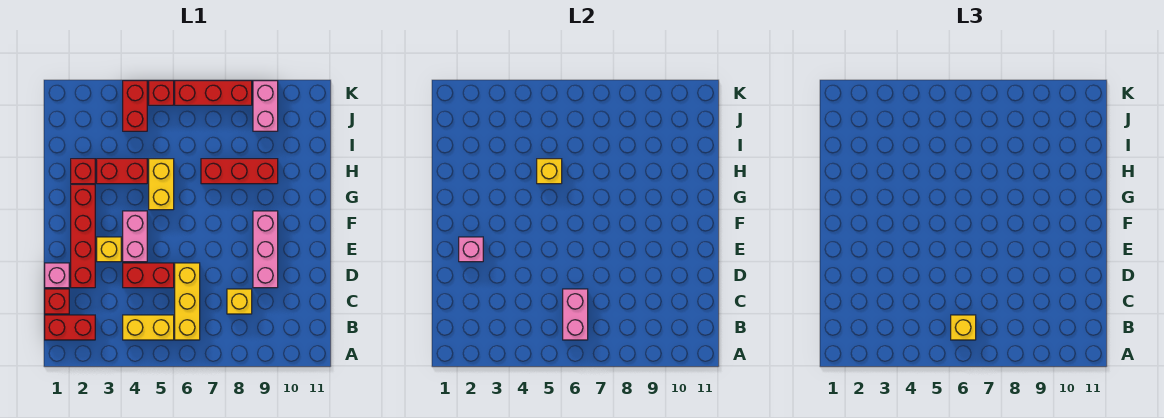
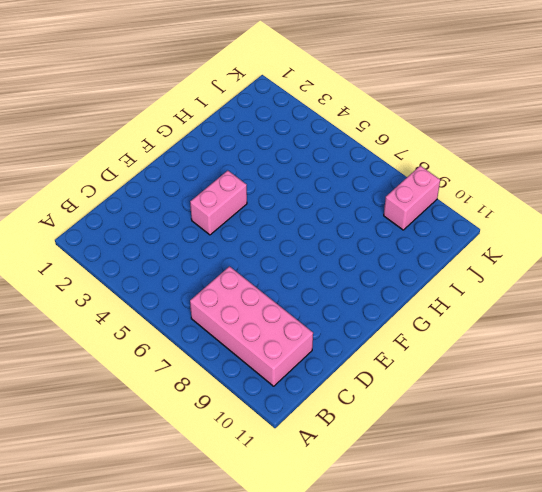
pink brick B7:C10 level 1 -> yellow brick C8 level 1
none -> red brick B1:B2 level 1
none -> yellow brick B4:B5 level 1
none -> yellow brick B6:D6 level 1

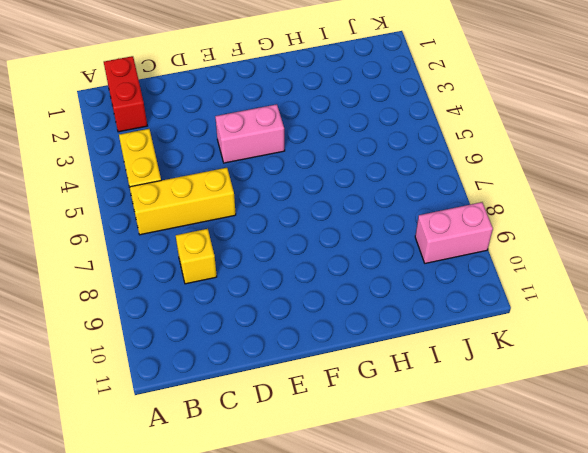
none -> red brick C1 level 1
none -> pink brick D1 level 1
none -> red brick D2:G2 level 1

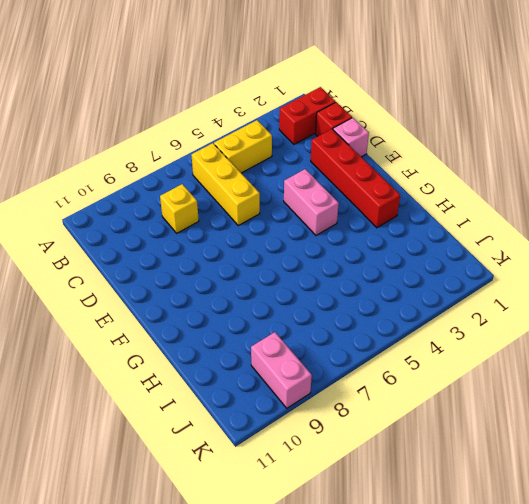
none -> red brick D4:D5 level 1
none -> pink brick D9:F9 level 1
none -> yellow brick E3 level 1

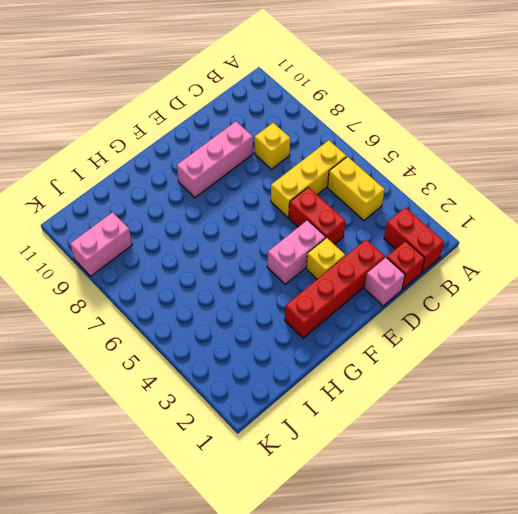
none -> yellow brick G5:H5 level 1
none -> red brick H2 level 1
none -> red brick H3:H4 level 1

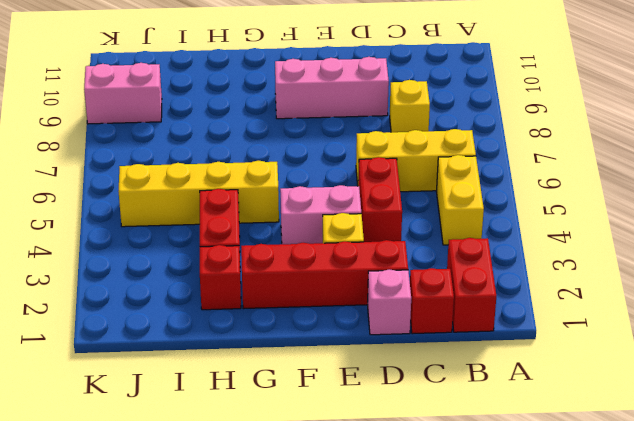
yellow brick G5:J5 level 1 -> yellow brick G5:H5 level 1
none -> red brick H7:H9 level 1
none -> red brick J4:K4 level 1
none -> red brick K5 level 1

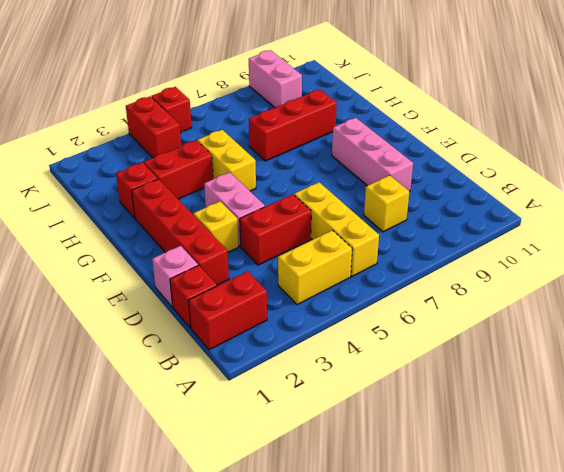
none -> red brick K6:K8 level 1
none -> pink brick B6:C6 level 2
none -> pink brick E2 level 2

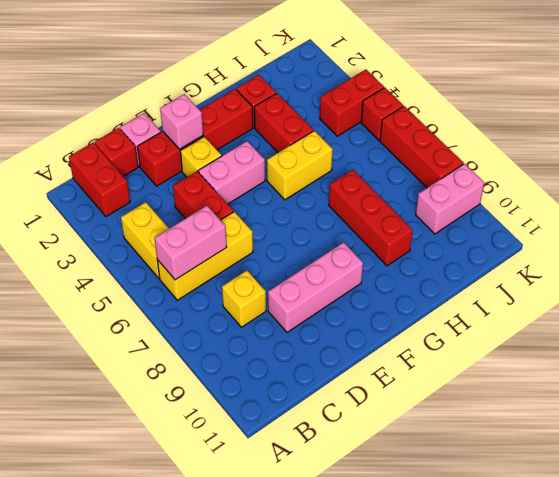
none -> yellow brick H5 level 2
none -> yellow brick B6 level 3

